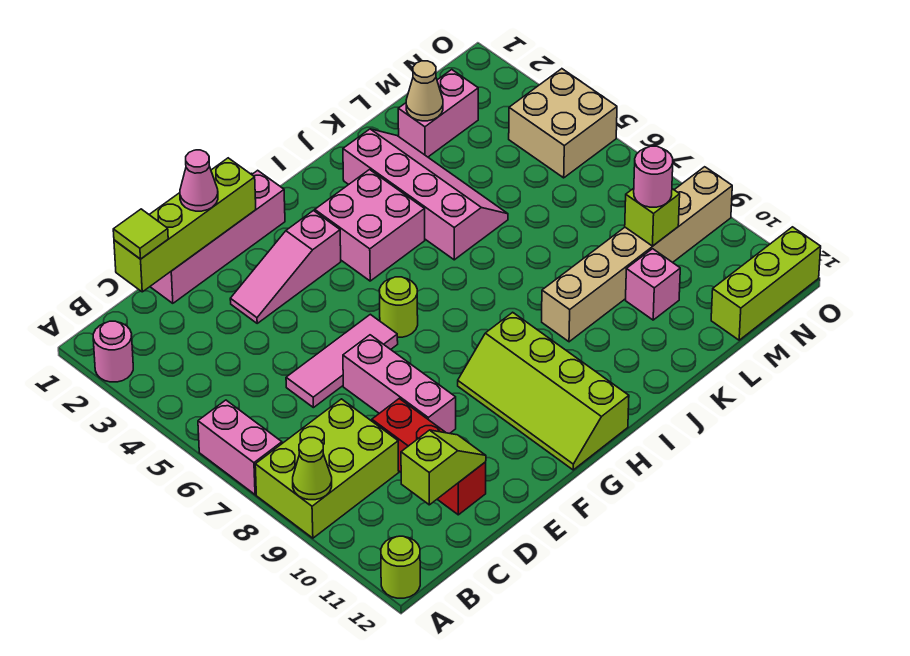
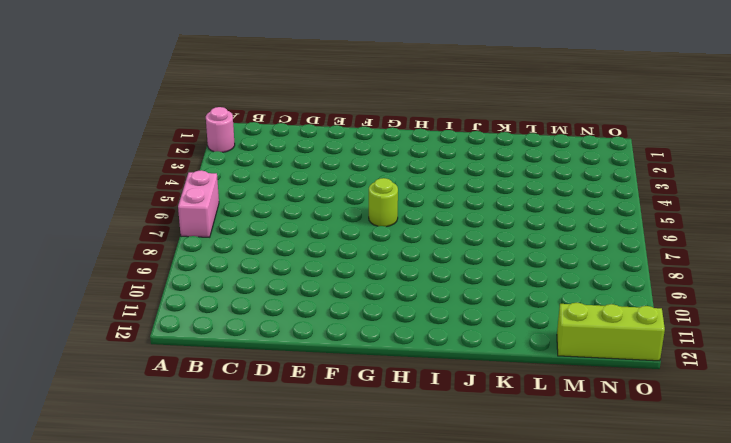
none -> lime brick A8:C9 level 1
none -> lime round brick A12 level 1
none -> pink brick D1:G1 level 1

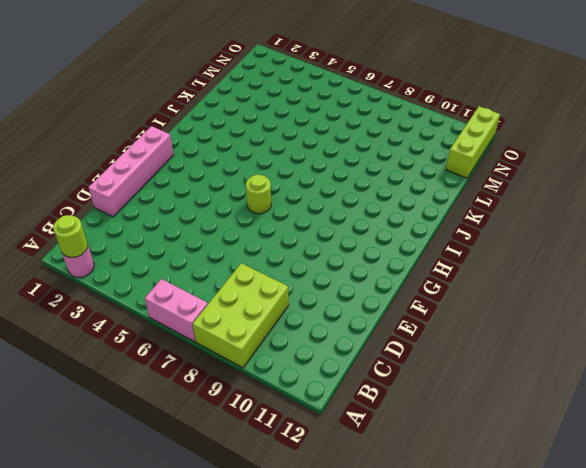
lime round brick A2 level 2 -> lime round brick A12 level 1
none -> pink tile D6:F6 level 1
none -> red brick D9:D11 level 1
none -> pink slope E3:G3 level 1 top G

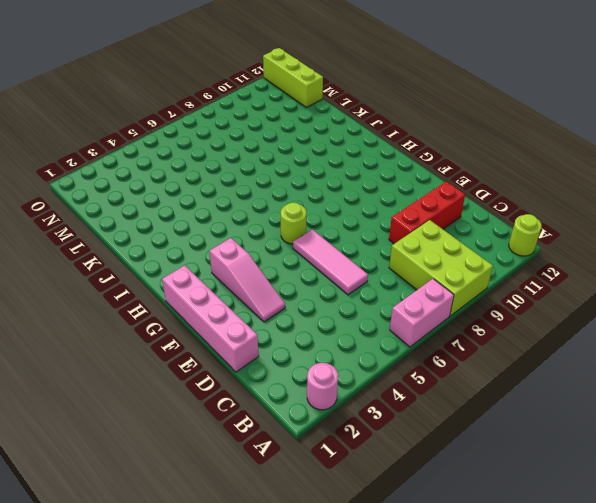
none -> pink brick E7:E9 level 1
none -> lime slope G9:H12 level 1 top H
none -> pink brick H3:I4 level 1

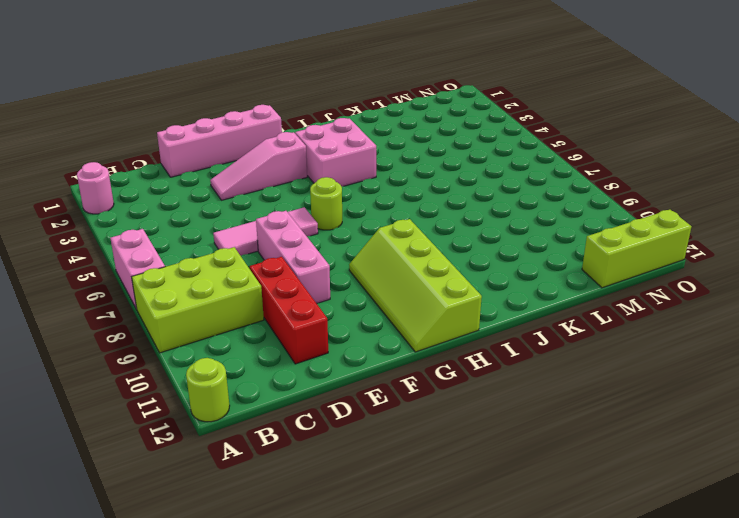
none -> pink slope J2:K5 level 1 top J
none -> tan brick J9:O9 level 1
none -> pink brick L2:M2 level 1

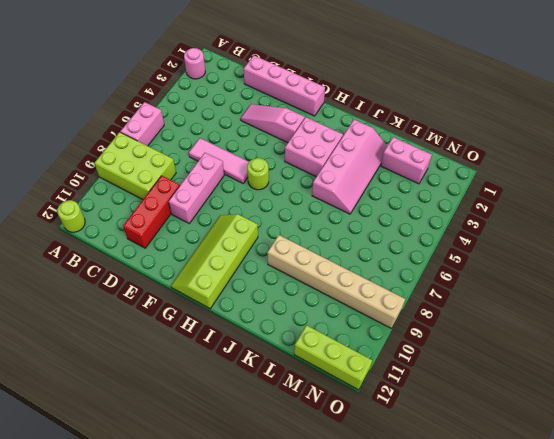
none -> pink brick L10 level 1
none -> tan brick N4:O5 level 1
none -> lime cone A9 level 2

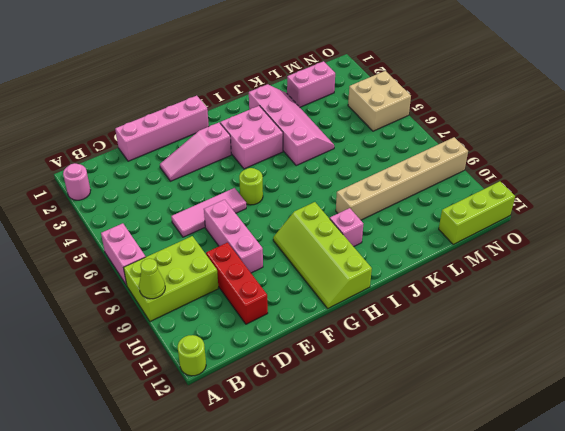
pink brick I10 level 1 -> pink brick L10 level 1
none -> lime brick C1:F1 level 2
none -> lime slope C11:D11 level 2 top C
none -> tan cone L2 level 2

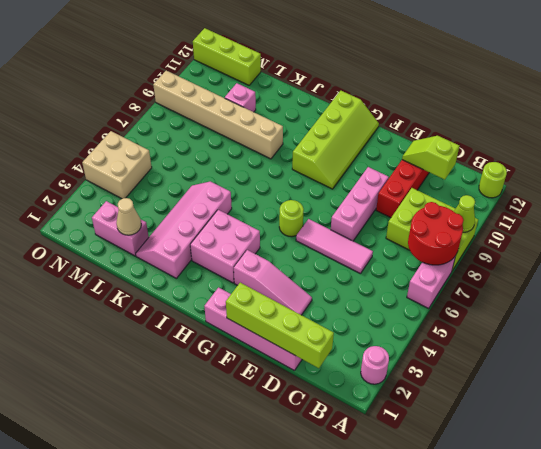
red round brick A7:B8 level 2 -> none
none -> lime brick M9 level 2
none -> lime tile C1 level 3
none -> pink cone E1 level 3

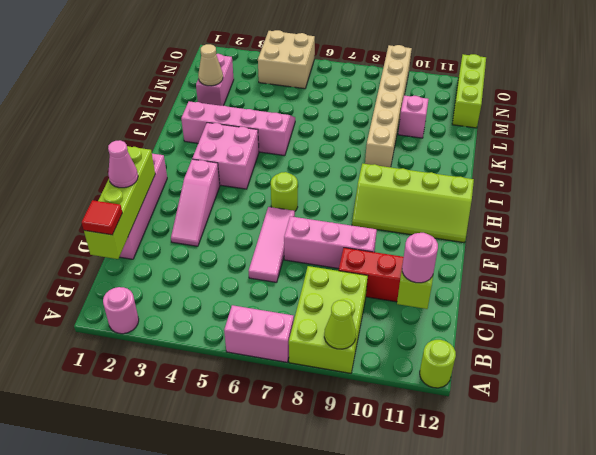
red tile C1 level 3 -> lime tile C1 level 3
pink round brick C11 level 3 -> pink round brick M9 level 3
none -> lime brick M9 level 2

